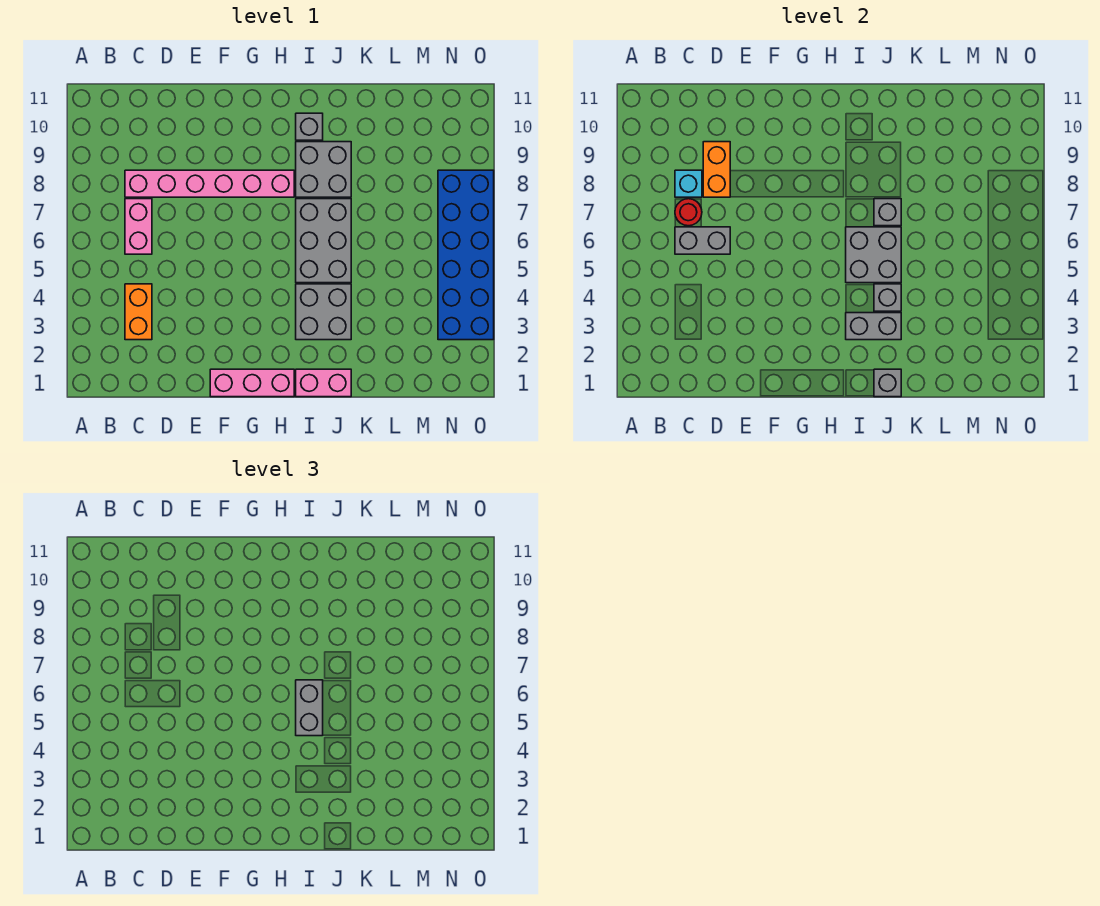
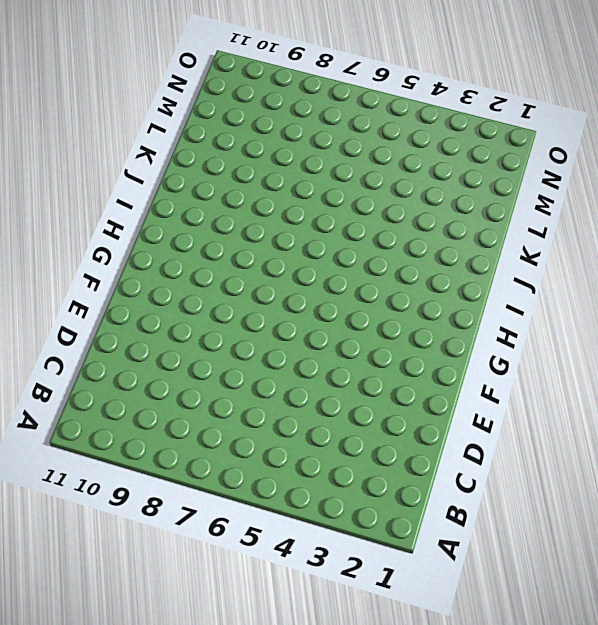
none -> orange brick C3:C4 level 1
none -> pink brick C6:C7 level 1
none -> pink brick C8:H8 level 1

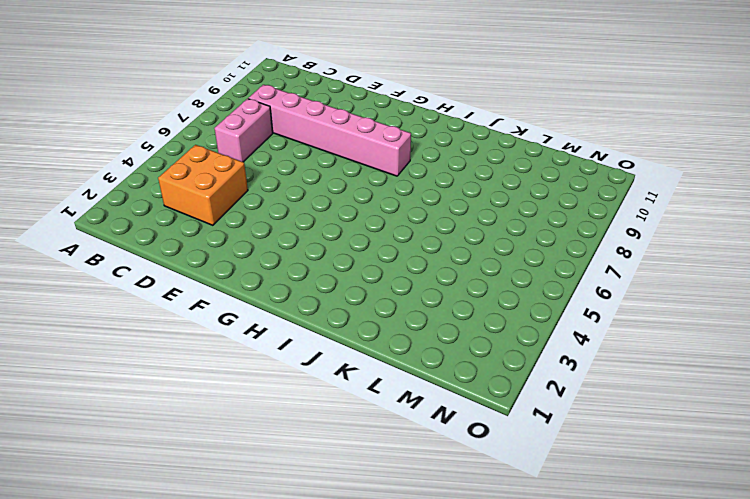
orange brick C3:D4 level 1 -> orange brick C3:C4 level 1
none -> pink brick F1:H1 level 1
none -> pink brick I1:J1 level 1
none -> grey brick I3:J4 level 1

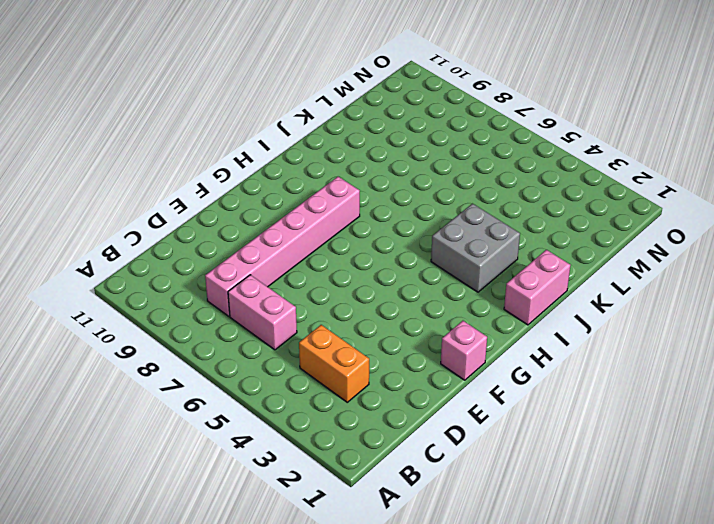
pink brick F1 level 1 -> pink brick F1:H1 level 1
none -> grey brick I5:J7 level 1
none -> grey brick I8:J9 level 1
none -> grey brick I10 level 1

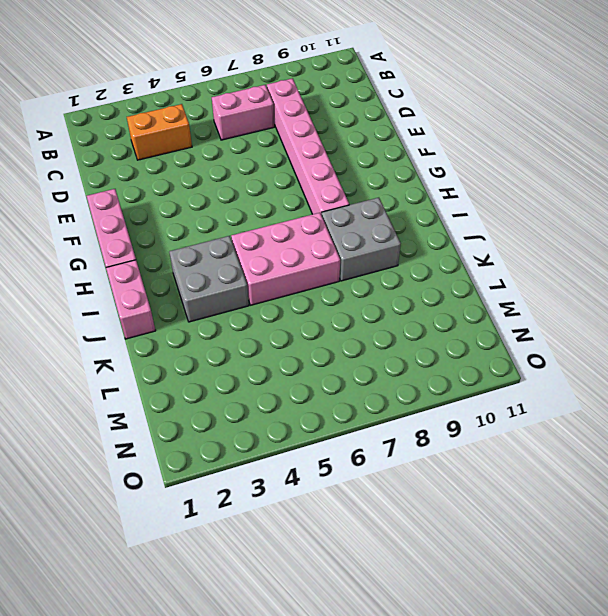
pink brick I5:J7 level 1 -> grey brick I5:J7 level 1
none -> grey brick I10 level 1
none -> blue brick N3:O8 level 1
none -> grey brick C6:D6 level 2

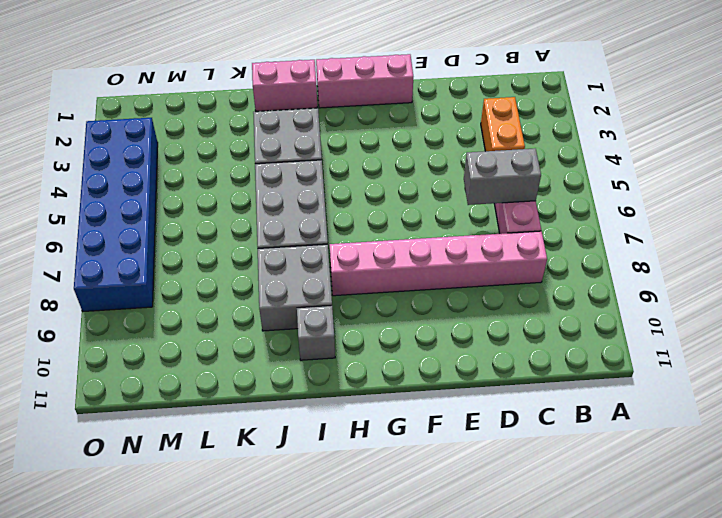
none -> red round brick C7 level 2
none -> cyan brick C8 level 2
none -> orange brick D8:D9 level 2

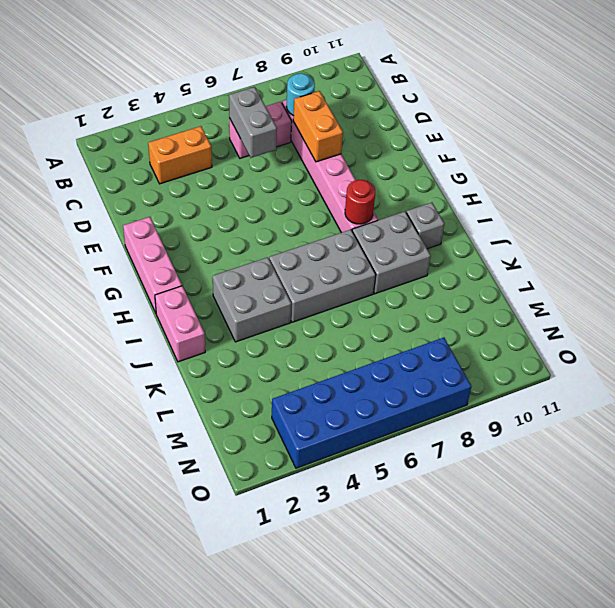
cyan round brick C8 level 2 -> cyan brick C8 level 2
orange brick D8:E8 level 2 -> orange brick D8:D9 level 2
red round brick H8 level 2 -> red round brick C7 level 2
none -> grey brick I3:J3 level 2
none -> grey brick I5:J6 level 2
none -> grey brick J1 level 2

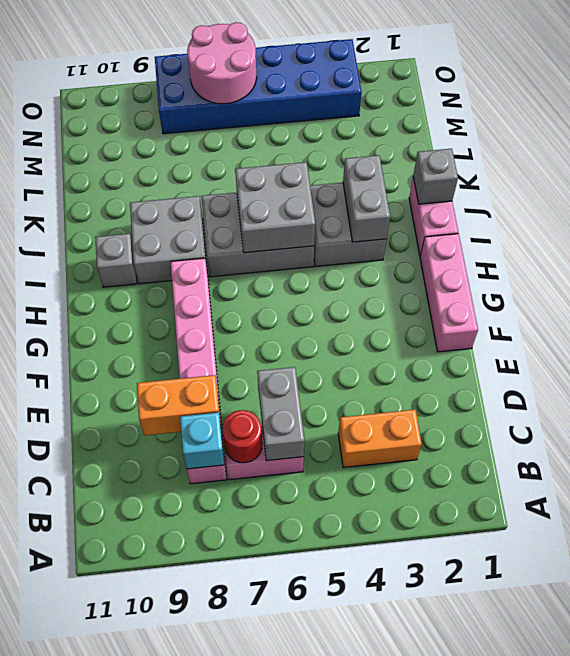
pink round brick N6:O7 level 2 -> none
none -> grey brick J4 level 2
none -> grey brick J7 level 2
none -> grey brick I5:I6 level 3

